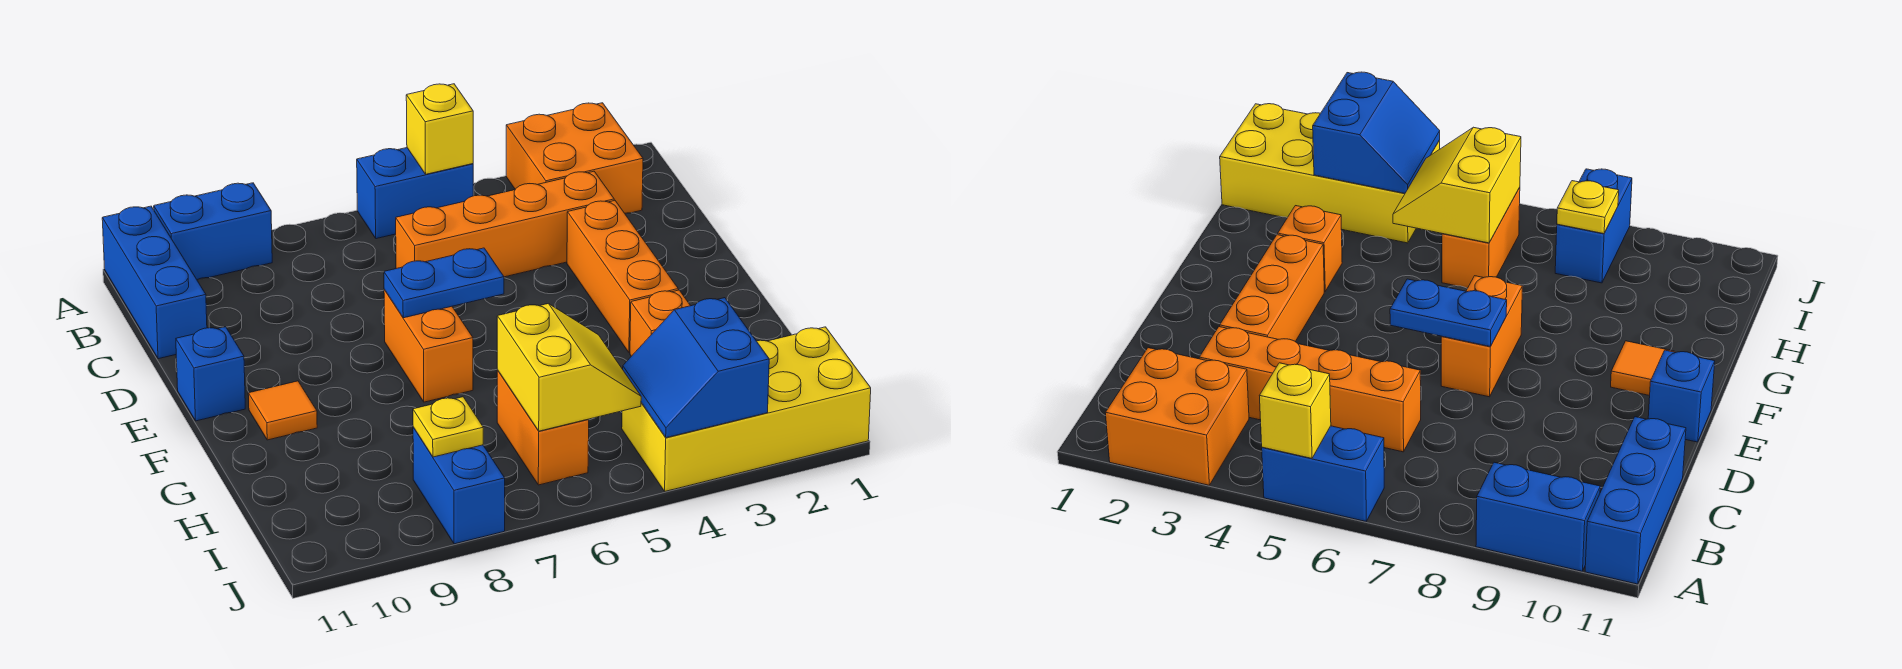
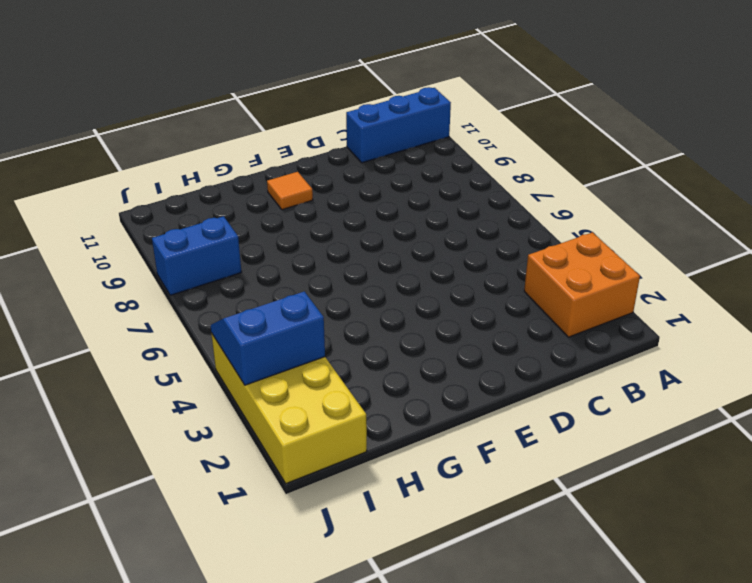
none -> blue brick A5:A6 level 1
none -> blue brick A9:A10 level 1
none -> orange brick C3:C6 level 1

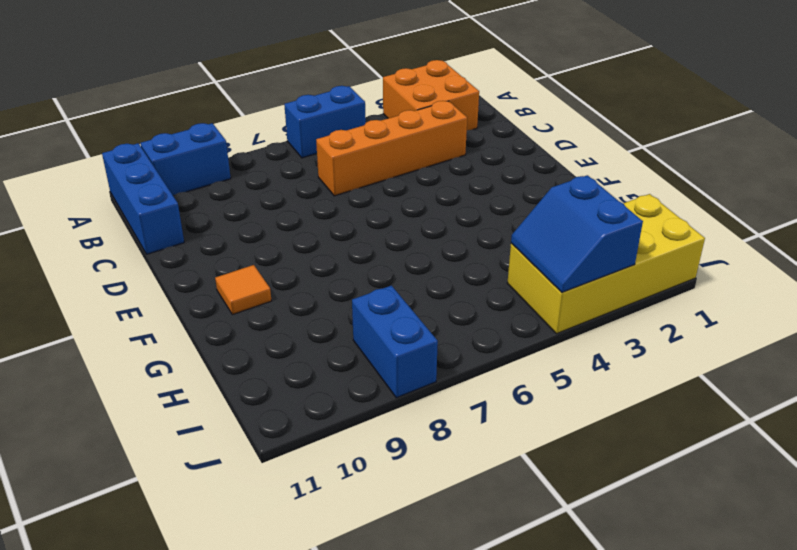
none -> orange brick D3:F3 level 1
none -> orange brick E7:F7 level 1
none -> blue brick E11 level 1

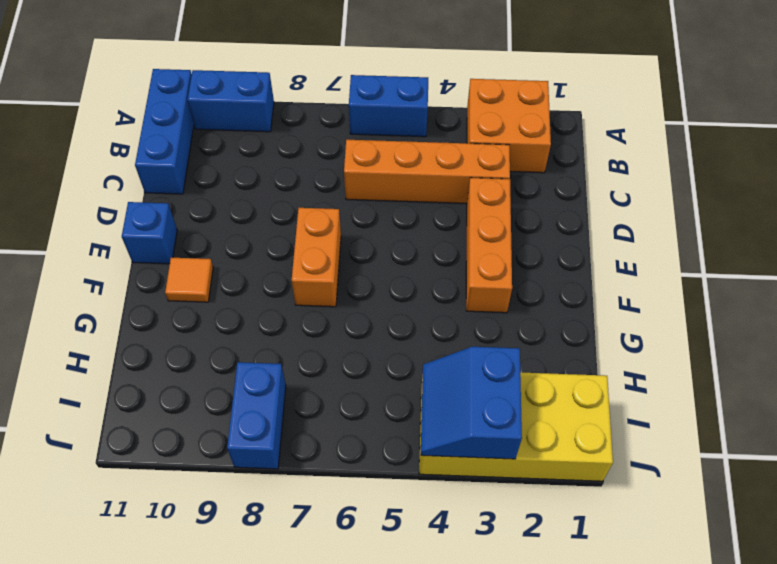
none -> orange brick G3 level 1
none -> orange brick H6:I6 level 1
none -> yellow brick A5 level 2

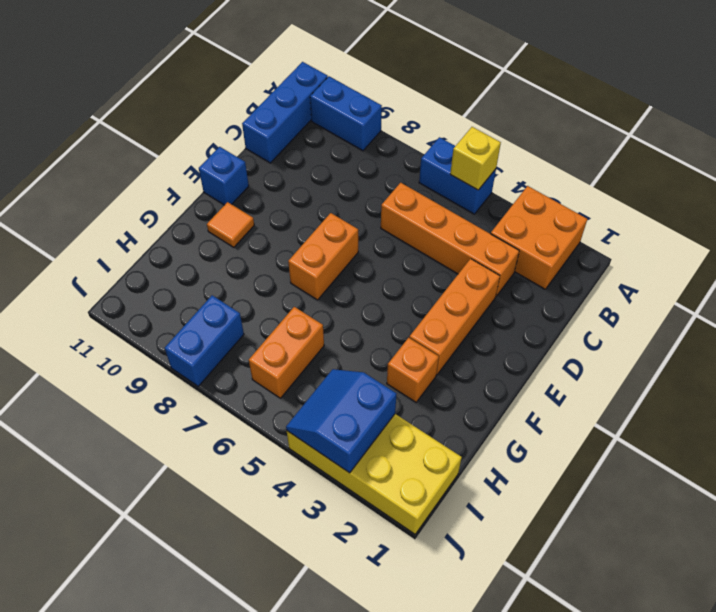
none -> blue plate E6:E7 level 2
none -> yellow slope H5:I6 level 2 top 6
none -> yellow plate I8 level 2

